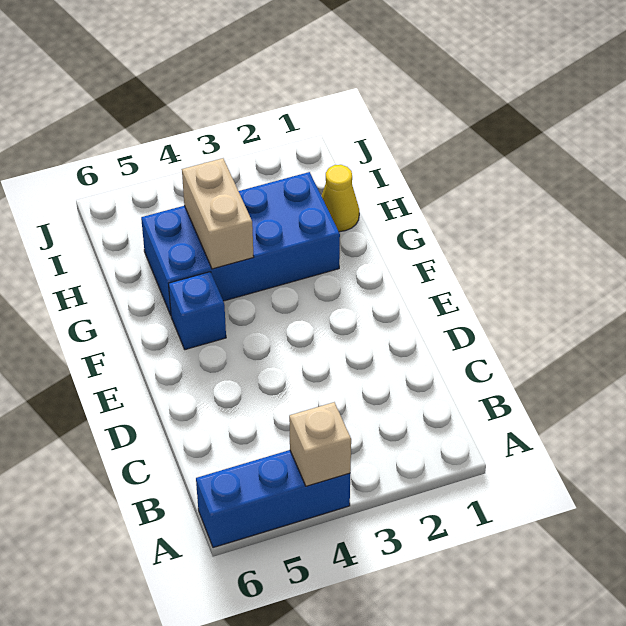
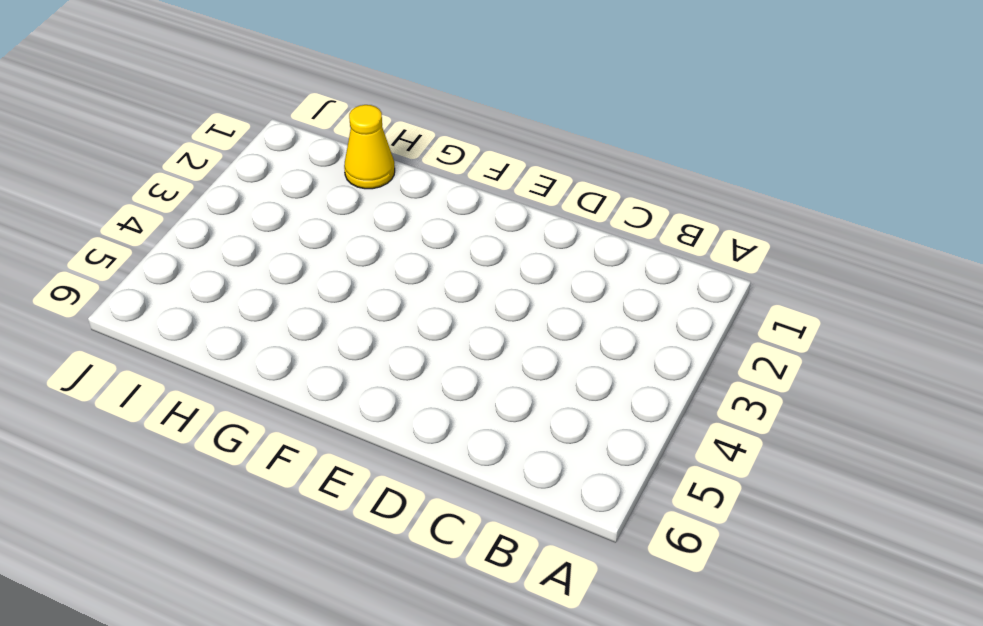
none -> blue brick A4:A6 level 1
none -> blue brick F5 level 1

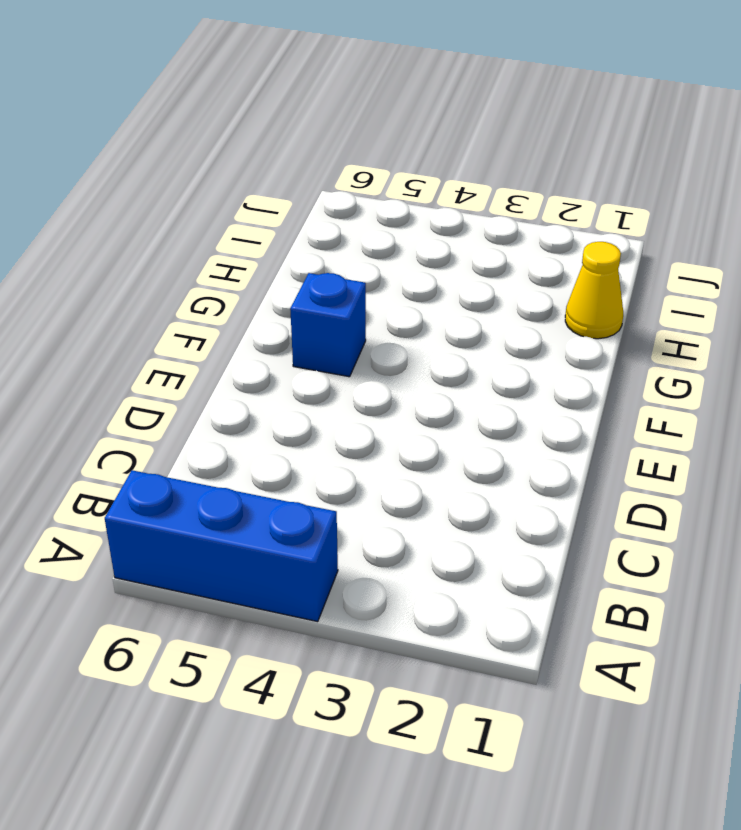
none -> blue brick G2:H5 level 1
none -> tan brick A4 level 2

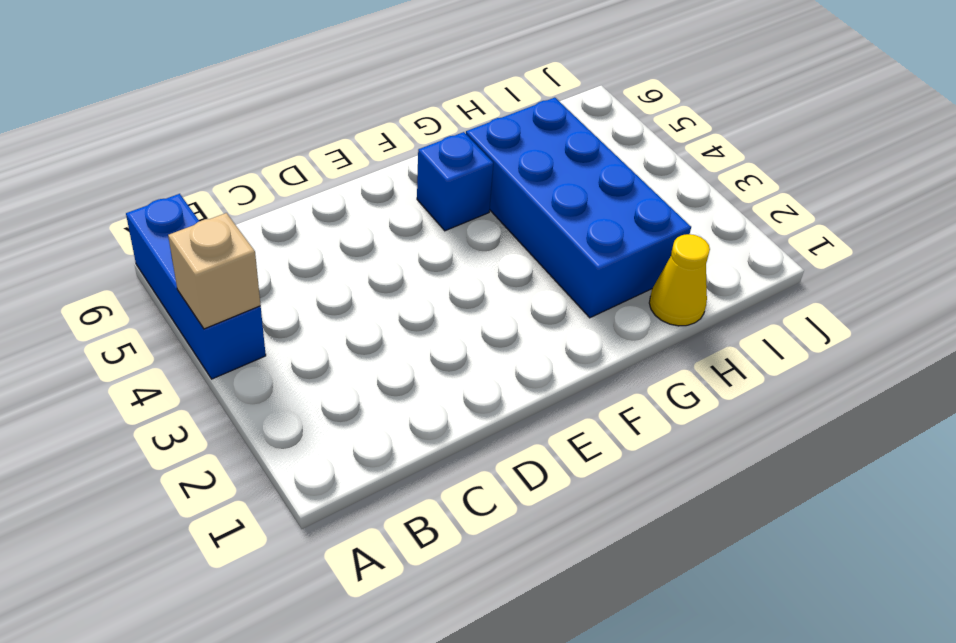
none -> tan brick G4:H4 level 2

